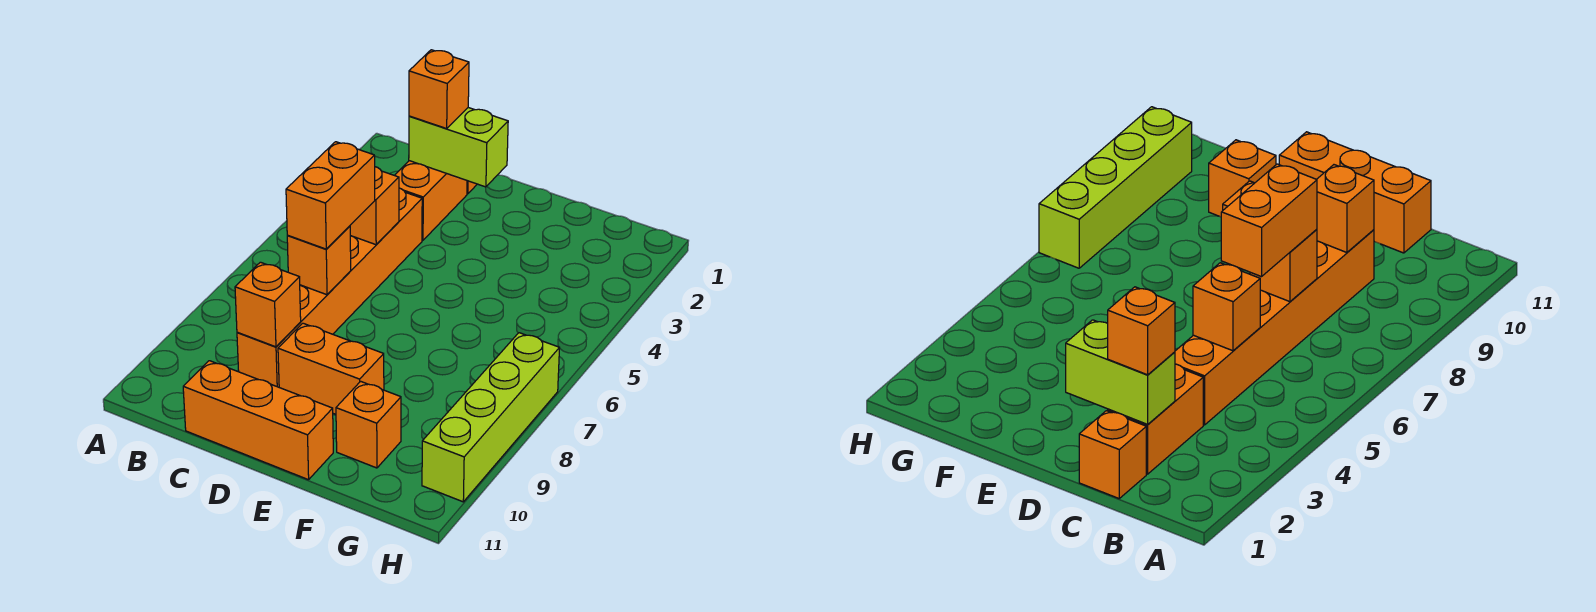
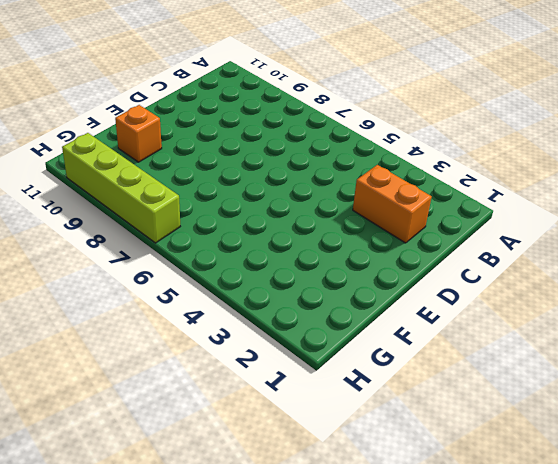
none -> orange brick C1 level 1
none -> orange brick C4:C9 level 1
none -> orange brick C11:E11 level 1

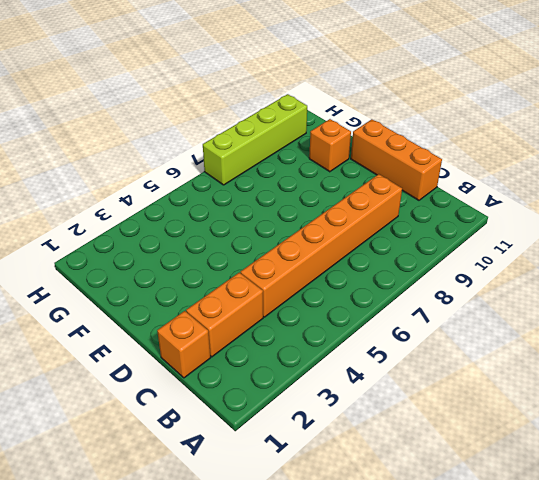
none -> orange brick D9:E9 level 1
none -> lime brick C2:D2 level 2
none -> orange brick C5 level 2

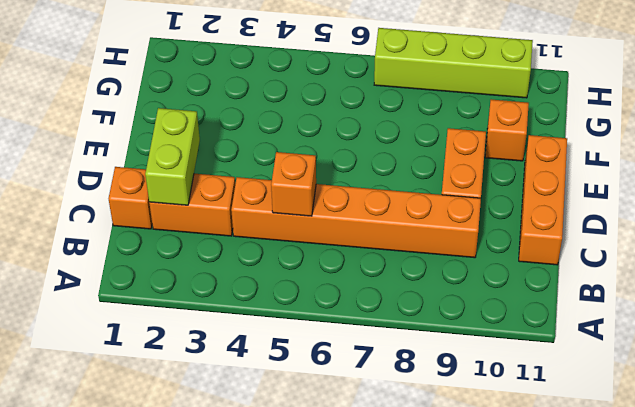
none -> orange brick C7 level 2
none -> orange brick C9 level 2
none -> orange brick C2 level 3

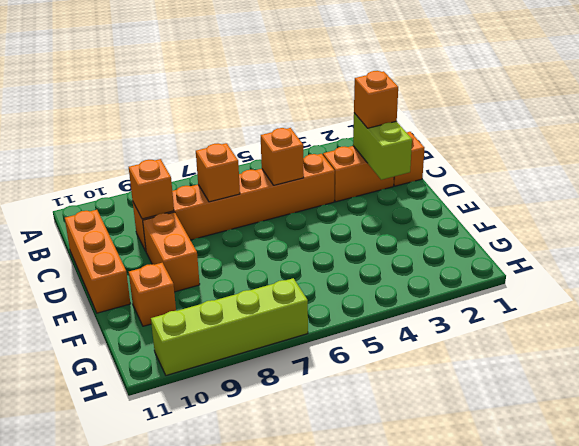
none -> orange brick C6:C7 level 3

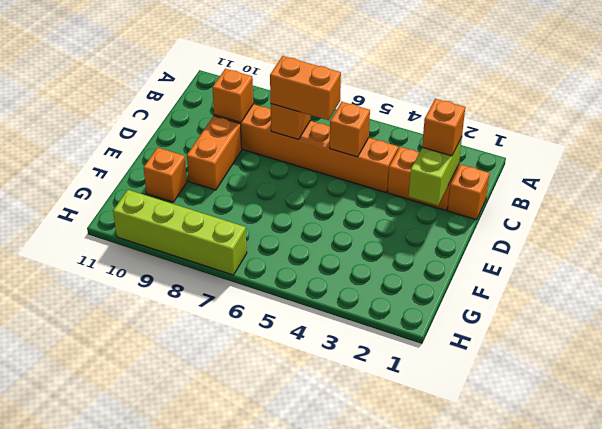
none -> orange brick C11:E11 level 1

